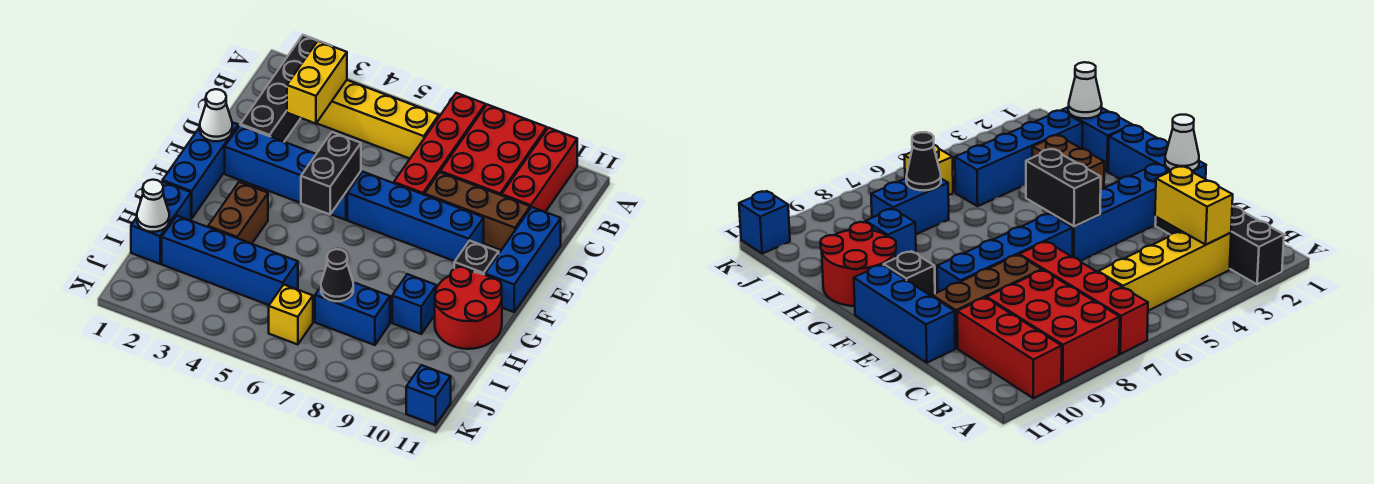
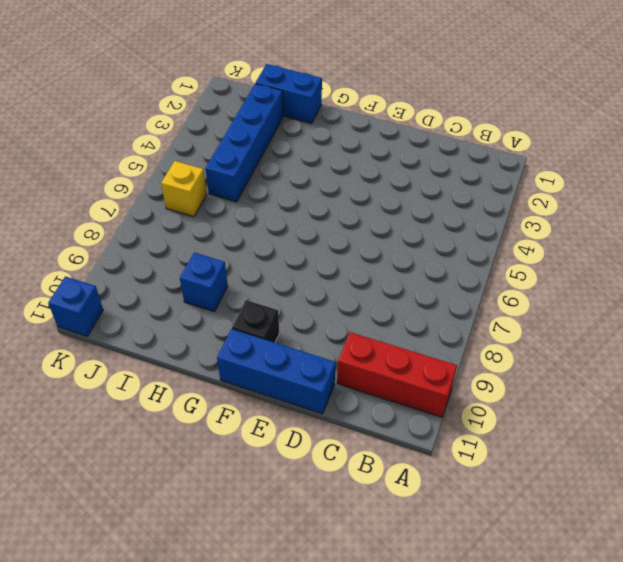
none -> black brick A2:D2 level 1
none -> red brick A7:D7 level 1
none -> red brick A8:C9 level 1

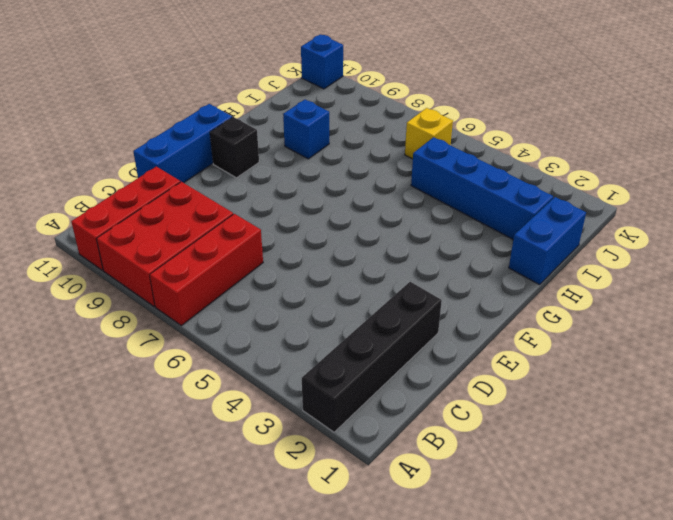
red brick A7:C7 level 1 -> red brick A7:D7 level 1
none -> yellow brick B3:B6 level 1
none -> brown brick D8:D10 level 1
none -> blue brick E1:G1 level 1

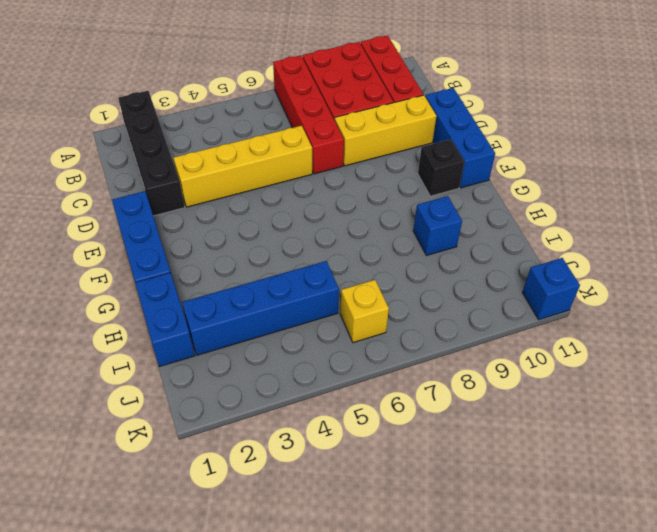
yellow brick D3:D6 level 1 -> yellow brick B3:B6 level 1
yellow brick D8:D10 level 1 -> brown brick D8:D10 level 1
none -> blue brick E2:E5 level 1
none -> blue brick E6:E9 level 1
none -> brown brick G3:H3 level 1

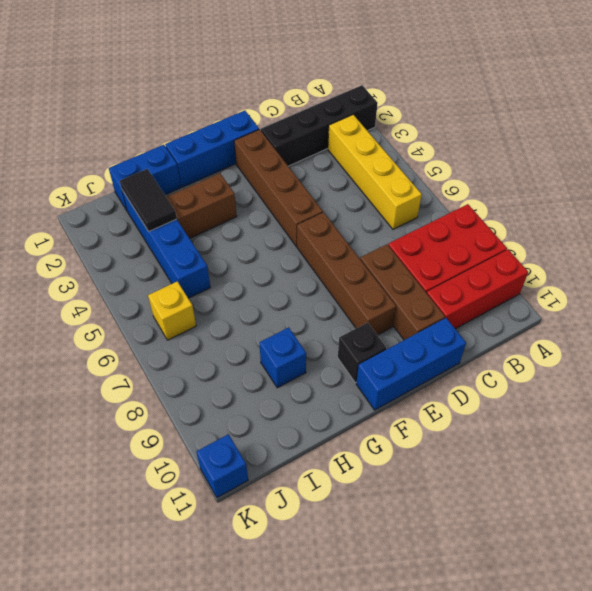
brown brick E2:E5 level 1 -> blue brick E2:E5 level 1
brown brick E6:E9 level 1 -> blue brick E6:E9 level 1
black tile I2:I3 level 2 -> none
none -> red brick A7:D7 level 1
none -> red round brick G10:H11 level 1
none -> blue brick I7:I8 level 1

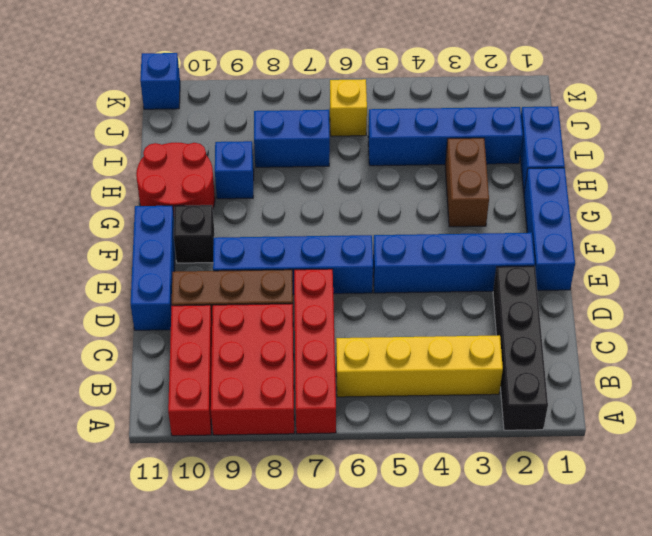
none -> yellow brick B3:C3 level 2
none -> white cone E1 level 2
none -> black brick E5:F5 level 2

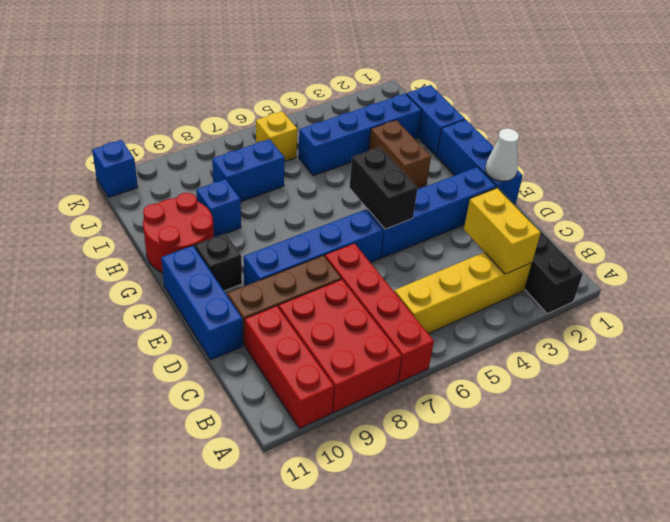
none -> white cone I1 level 2
none -> black cone I7 level 2

